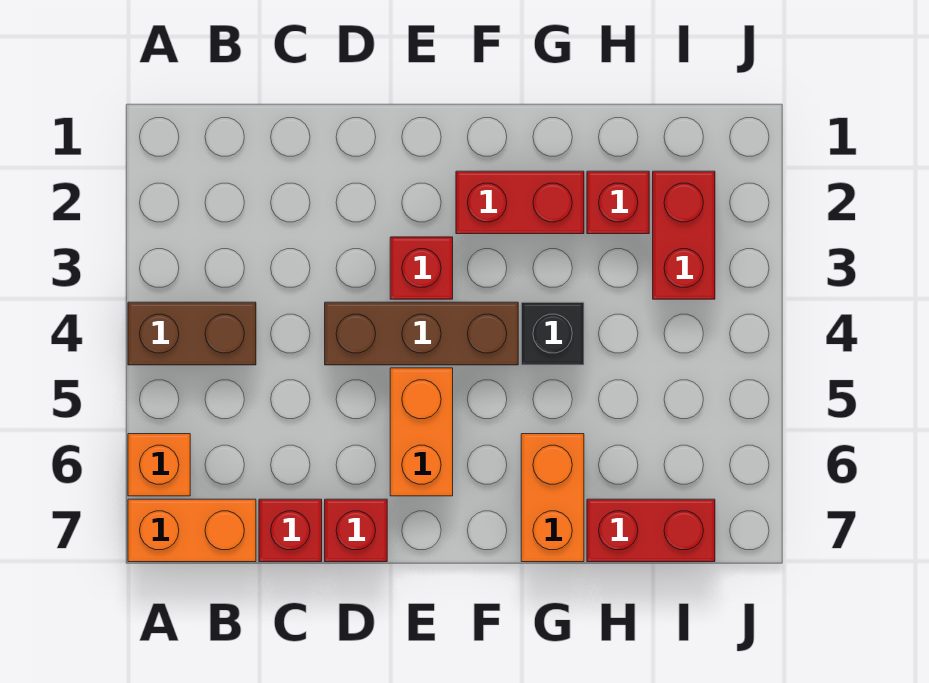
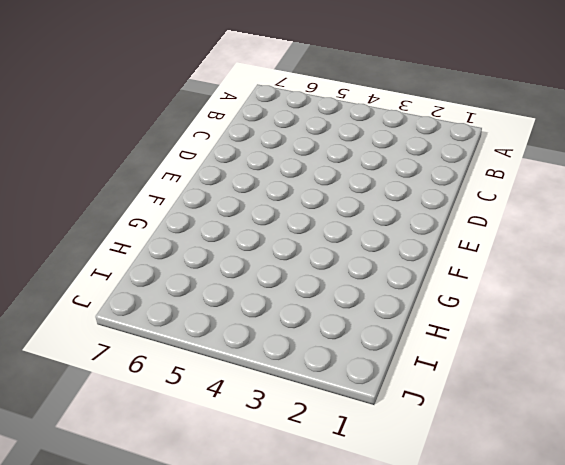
none -> brown brick A4:B4 level 1
none -> orange brick A6 level 1
none -> orange brick A7:B7 level 1

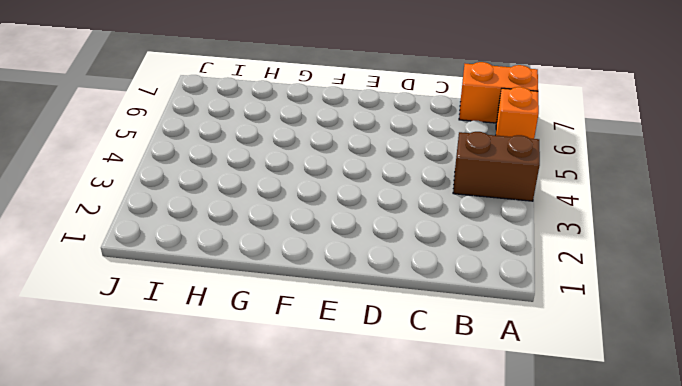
none -> red brick C7 level 1
none -> brown brick D4:F4 level 1
none -> red brick D7 level 1

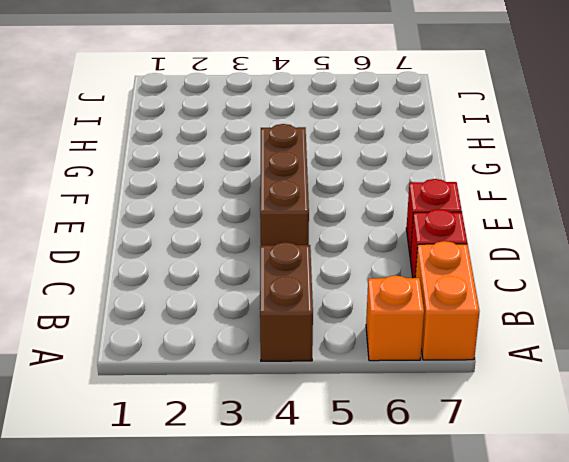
none -> red brick E3 level 1
none -> orange brick E5:E6 level 1
none -> red brick F2:G2 level 1

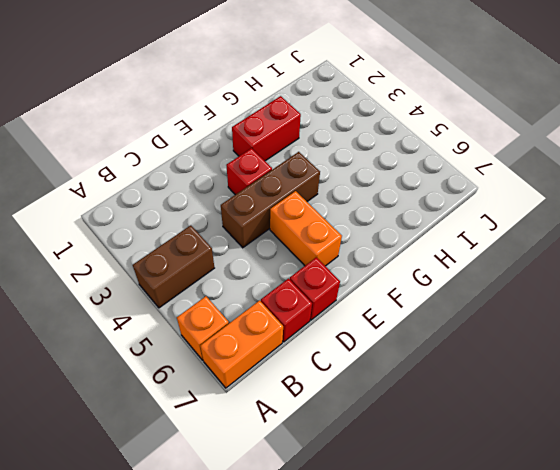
none -> black brick G4 level 1
none -> orange brick G6:G7 level 1
none -> red brick H2 level 1

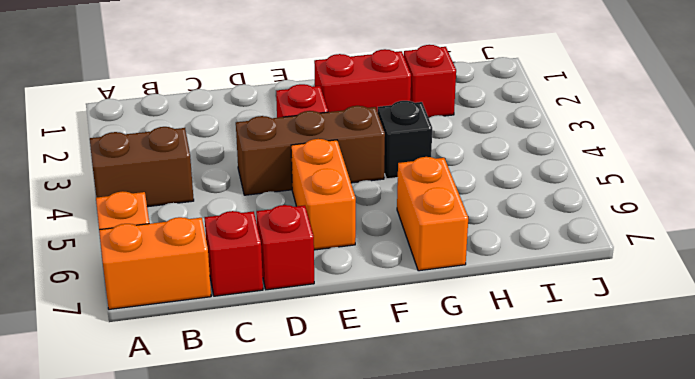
none -> red brick H7:I7 level 1
none -> red brick I2:I3 level 1

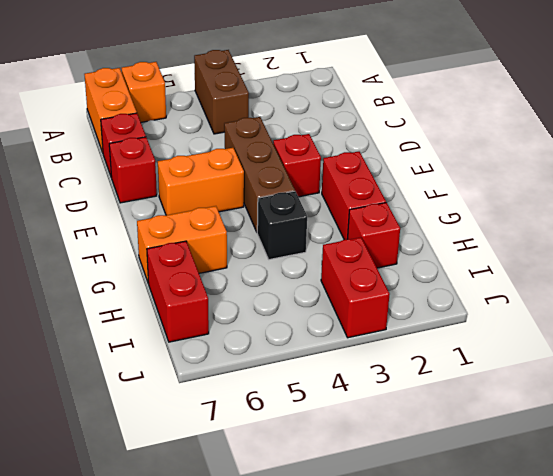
red brick I3:J3 level 1 -> red brick I2:I3 level 1

